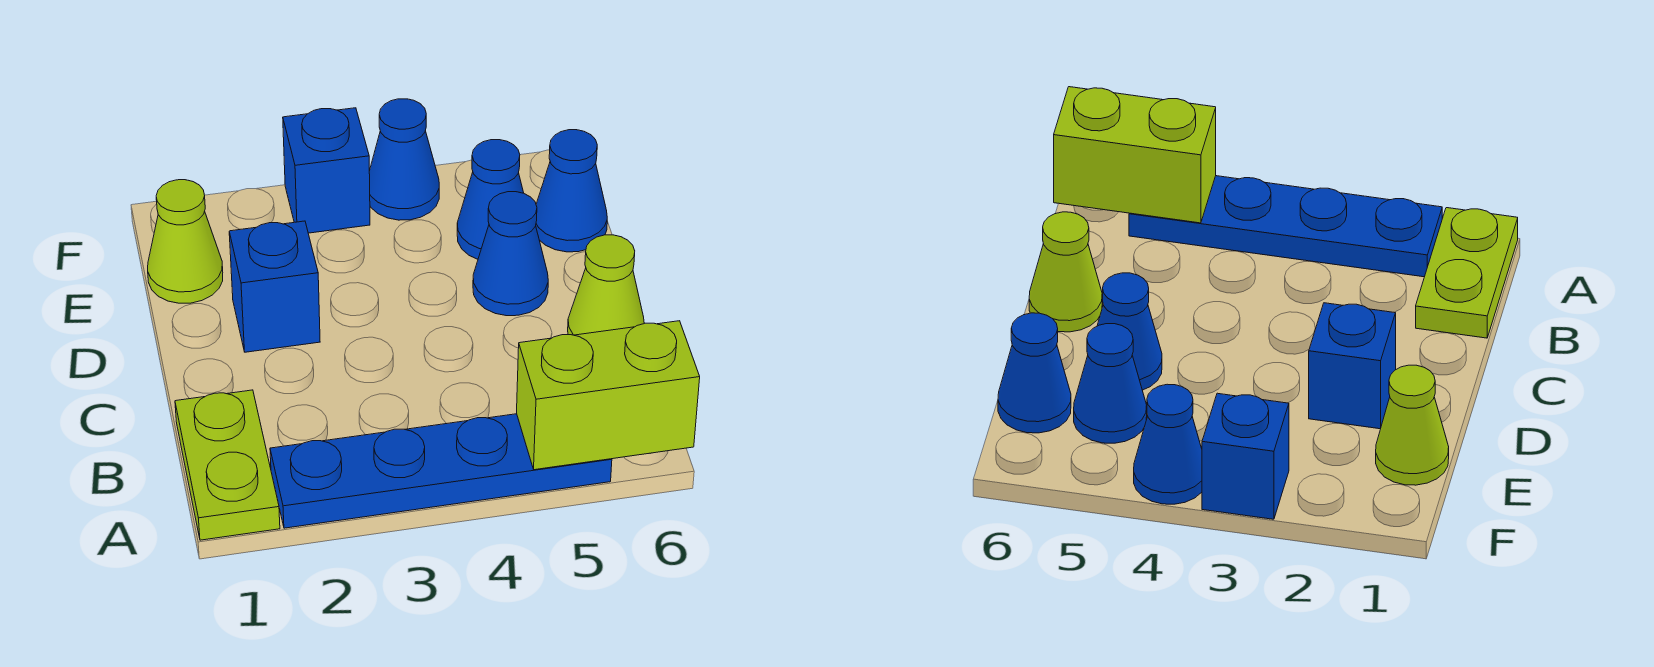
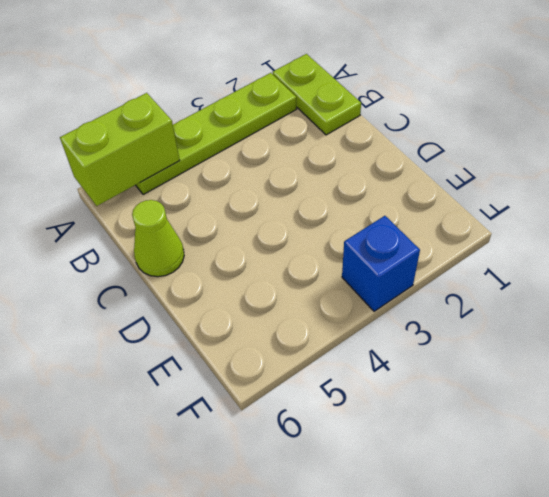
lime plate A2:A5 level 1 -> blue plate A2:A5 level 1
none -> blue brick D2 level 1
none -> blue cone D5 level 1

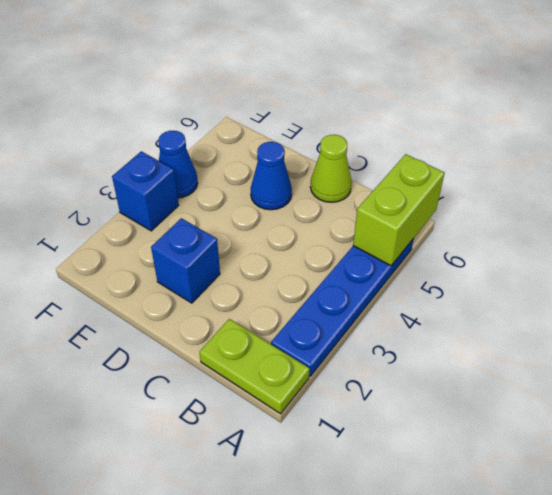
none -> lime cone E1 level 1
none -> blue cone E5 level 1

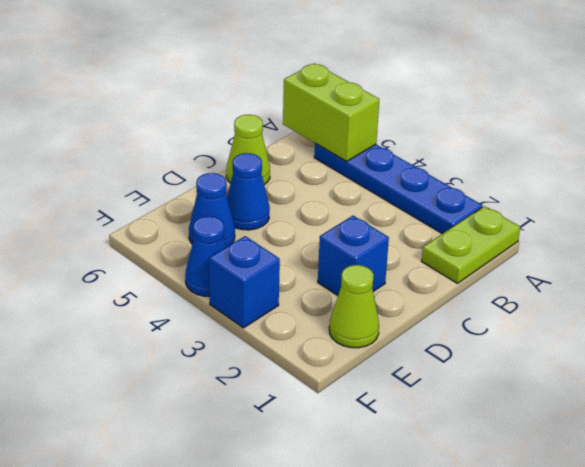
none -> blue cone E6 level 1

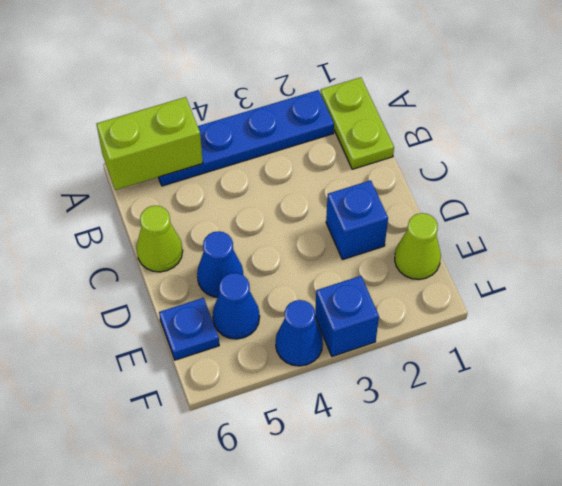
blue plate E6 level 1 -> blue cone E6 level 1

